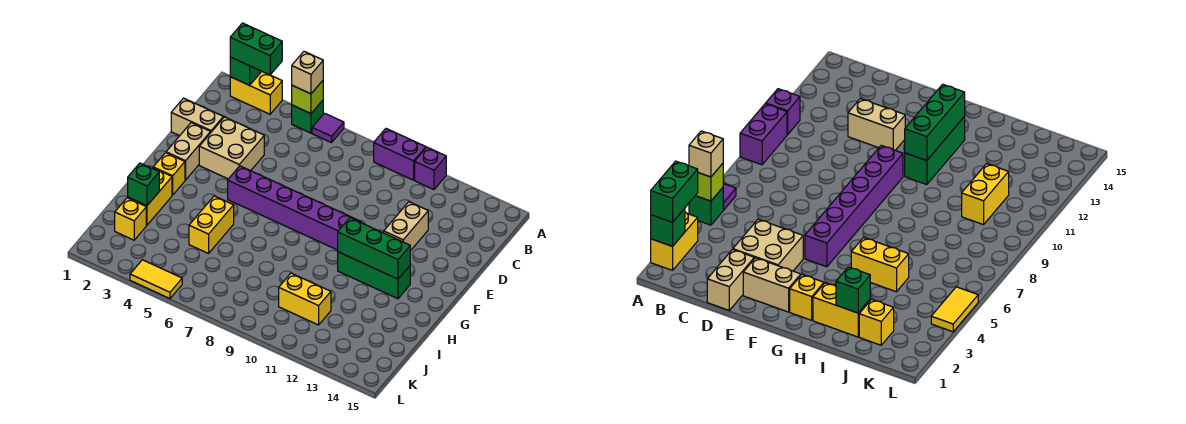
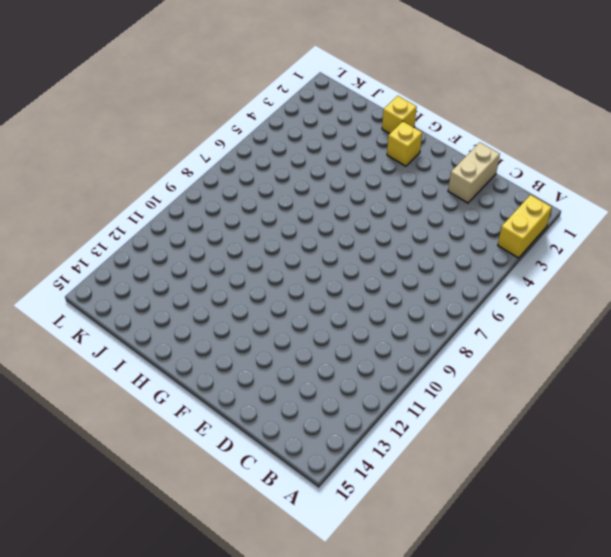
yellow brick H1 level 1 -> yellow brick J2 level 1
none -> green brick A5 level 1
none -> purple tile A6 level 1
none -> purple brick A9:A10 level 1

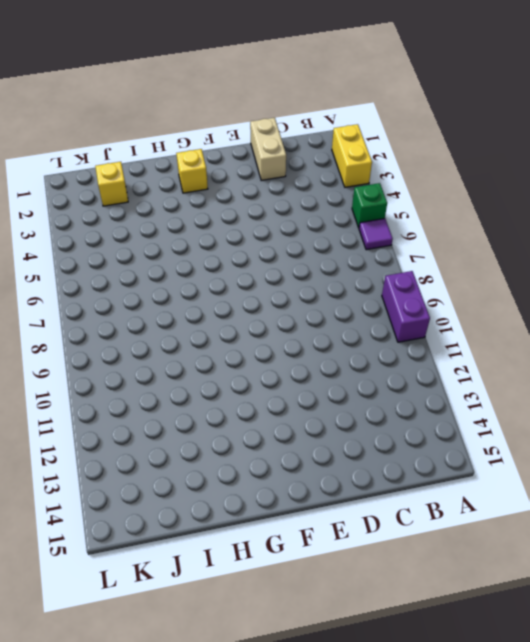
none -> purple brick A11 level 1
none -> tan brick D3:E4 level 1
none -> tan brick D12:E12 level 1

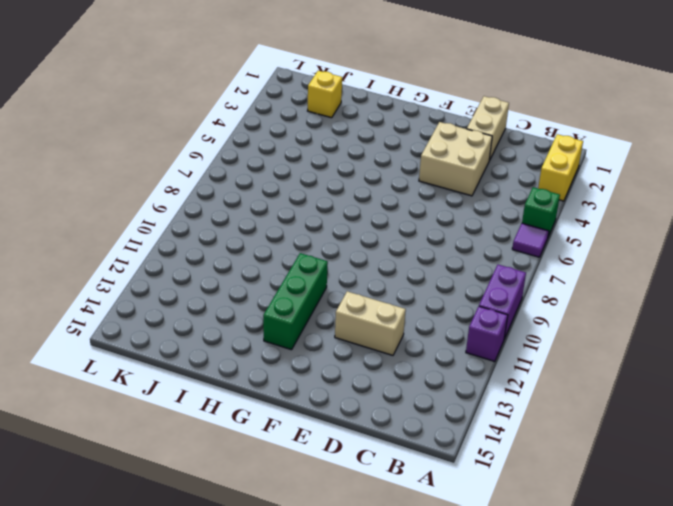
none -> tan brick E2:F2 level 1
none -> purple brick F5:F10 level 1
none -> yellow brick G2 level 1

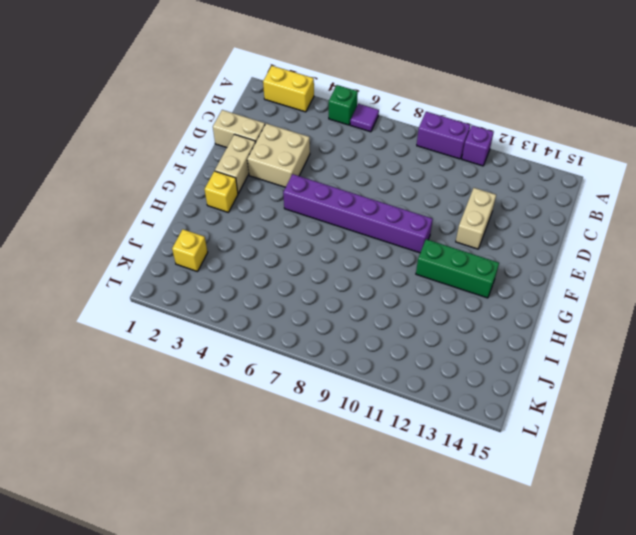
none -> yellow brick H2:I2 level 1
none -> yellow brick H5:I5 level 1
none -> yellow brick J10:J11 level 1

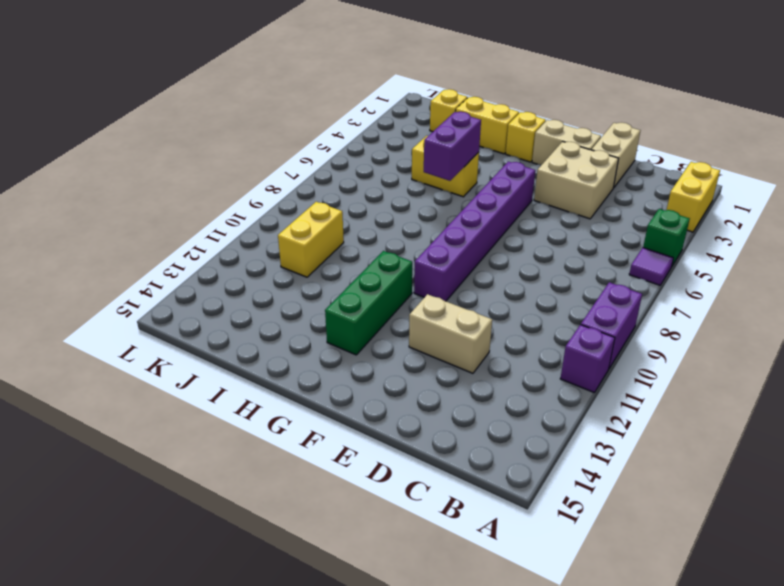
purple brick H5:H6 level 2 -> none
none -> yellow tile L4:L5 level 1
none -> green brick A2 level 2
none -> lime brick A5 level 2

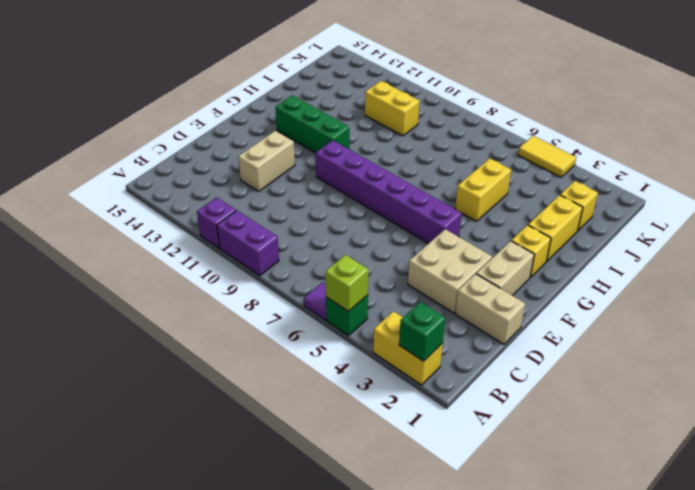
none -> green brick G11:G13 level 2
none -> green brick I2 level 2
none -> green brick A2:A3 level 3

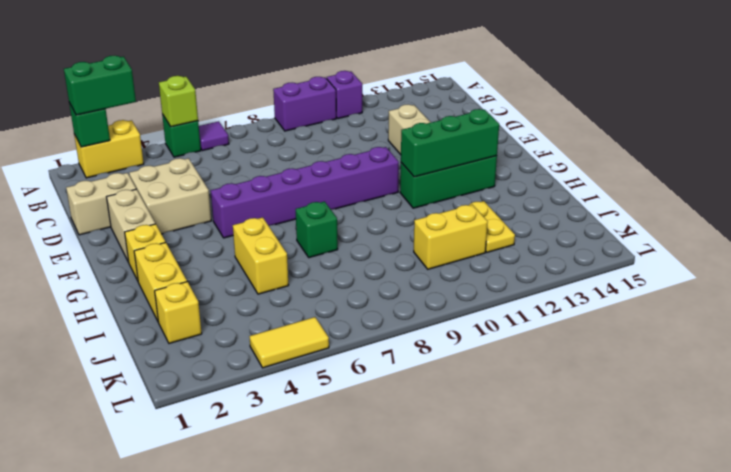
green brick H7 level 1 -> green brick I2 level 2
yellow plate I12:J12 level 1 -> none
none -> tan brick A5 level 3

